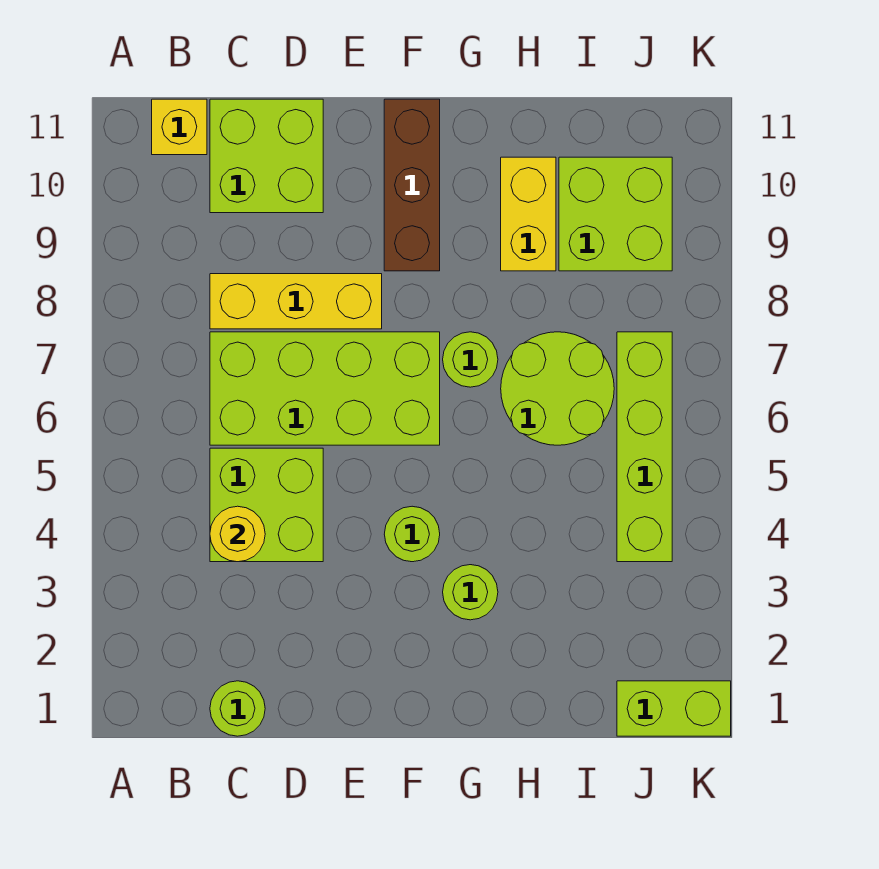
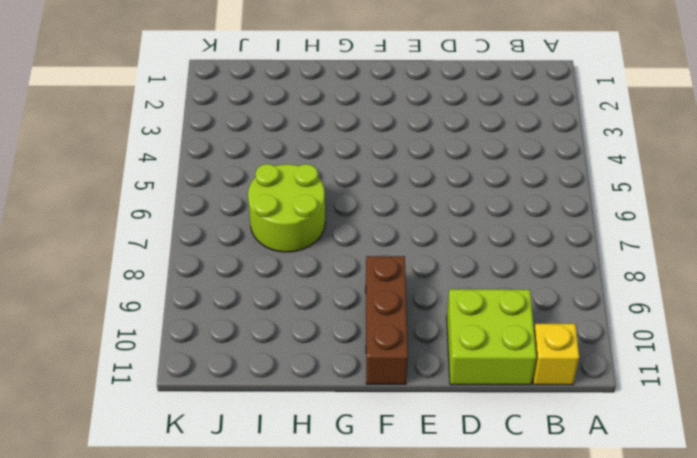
none -> lime round brick C1 level 1
none -> lime brick C4:D5 level 1
none -> lime brick C6:F7 level 1

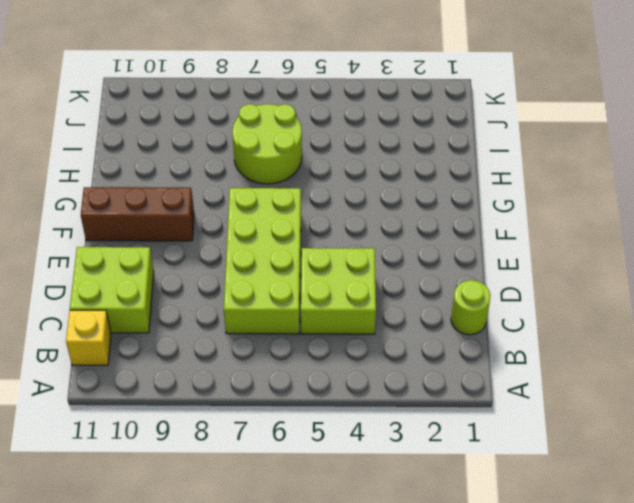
none -> yellow brick C8:E8 level 1
none -> lime round brick F4 level 1
none -> lime round brick G3 level 1

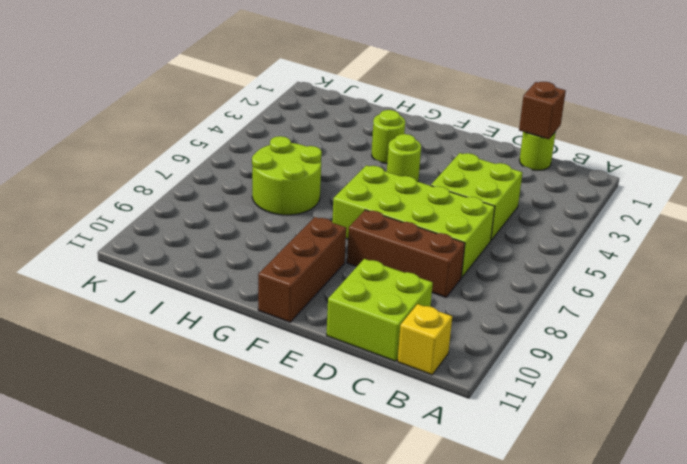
brown brick C1 level 2 -> none
brown brick C8:E8 level 1 -> yellow brick C8:E8 level 1
none -> lime round brick G7 level 1
none -> yellow brick H9:H10 level 1
none -> lime brick I9:J10 level 1

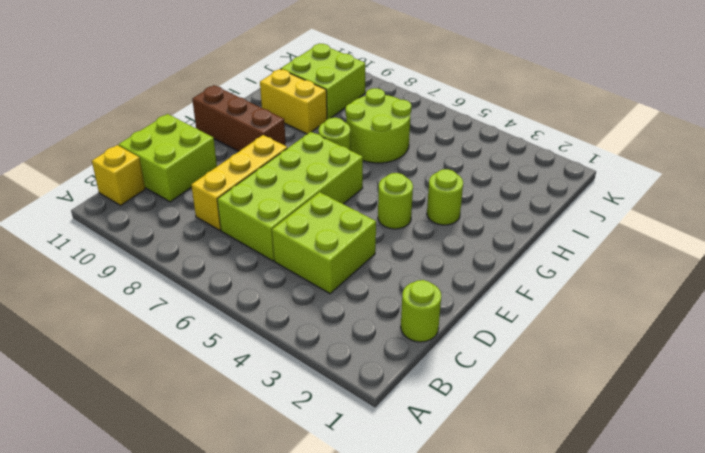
none -> lime brick J1:K1 level 1
none -> lime brick J4:J7 level 1
none -> yellow round brick C4 level 2

